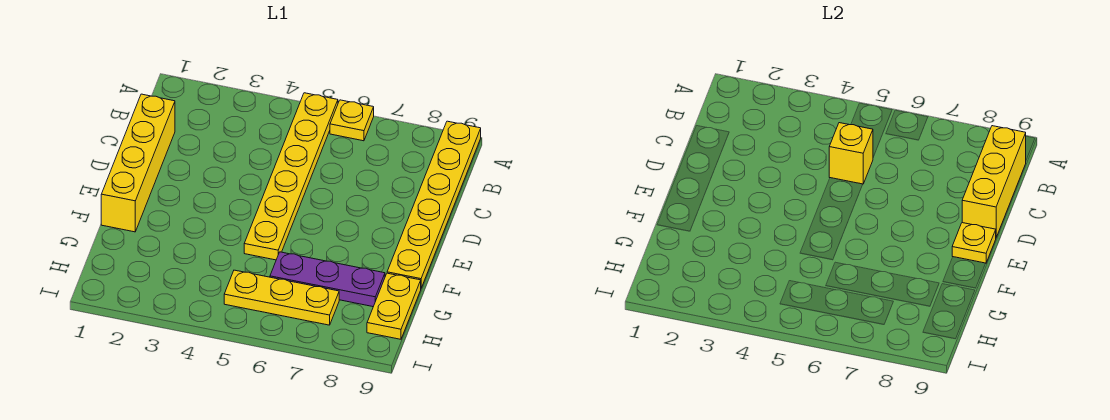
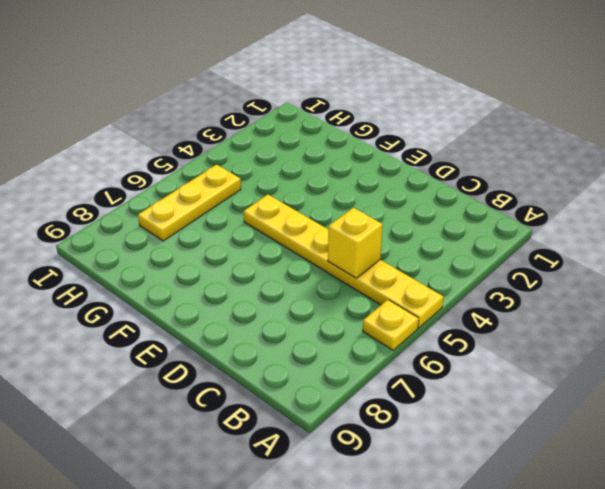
none -> yellow plate A9:F9 level 1
none -> yellow brick C1:F1 level 1

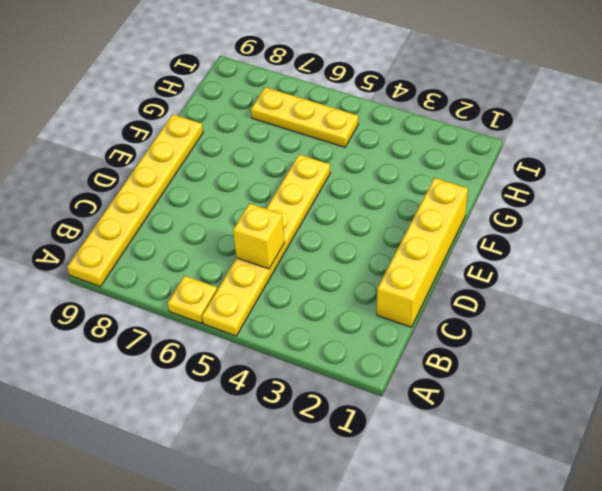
none -> purple plate G6:G8 level 1
none -> yellow plate G9:H9 level 1

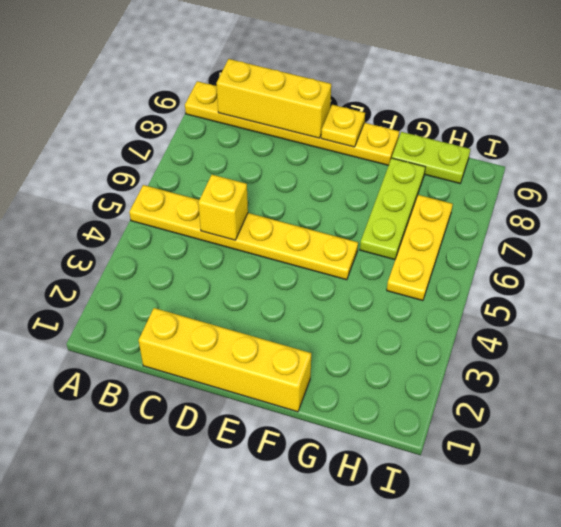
lime plate G6:G8 level 1 -> purple plate G6:G8 level 1
lime plate G9:H9 level 1 -> yellow plate G9:H9 level 1
none -> yellow plate A6 level 1

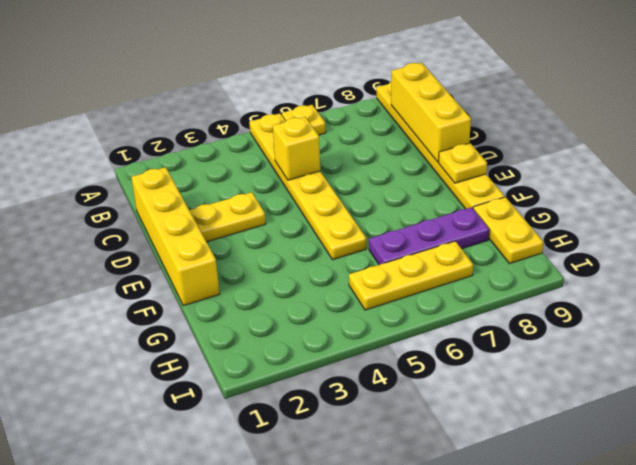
yellow plate D2:D3 level 1 -> none

